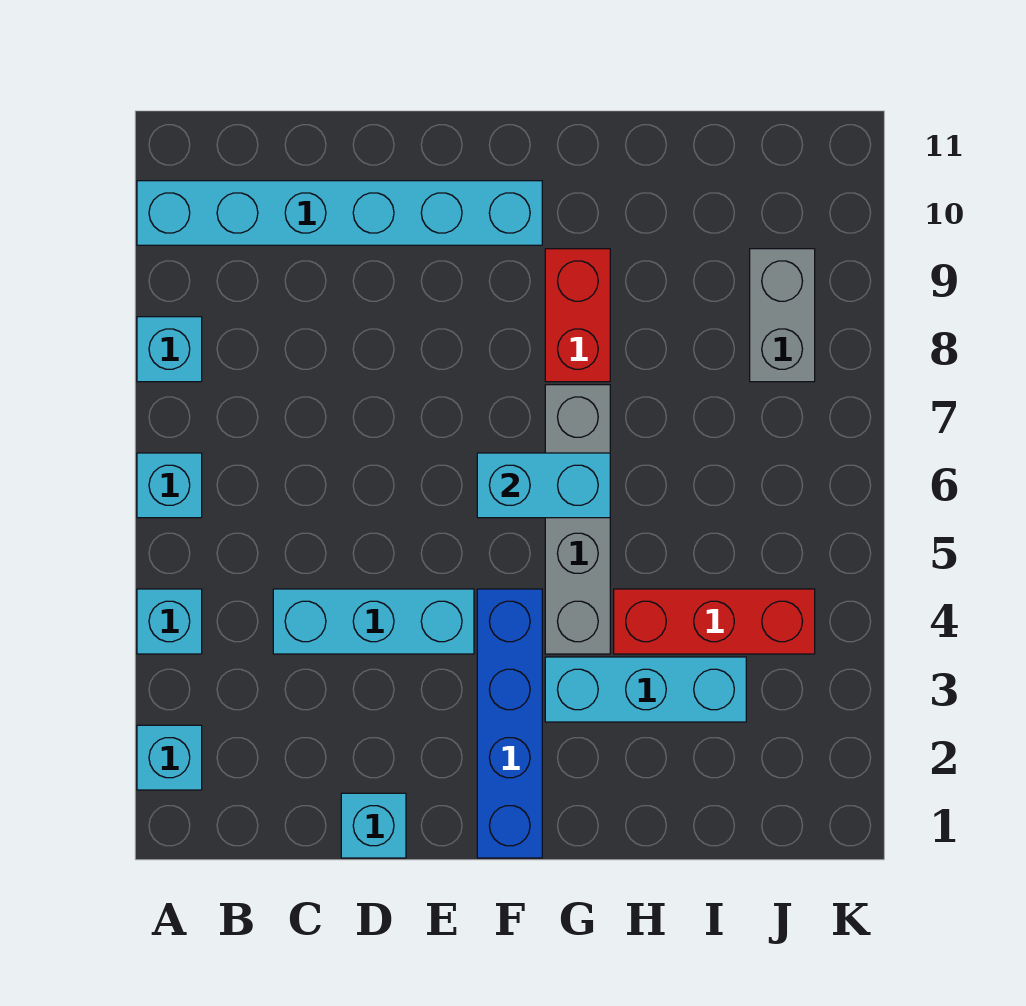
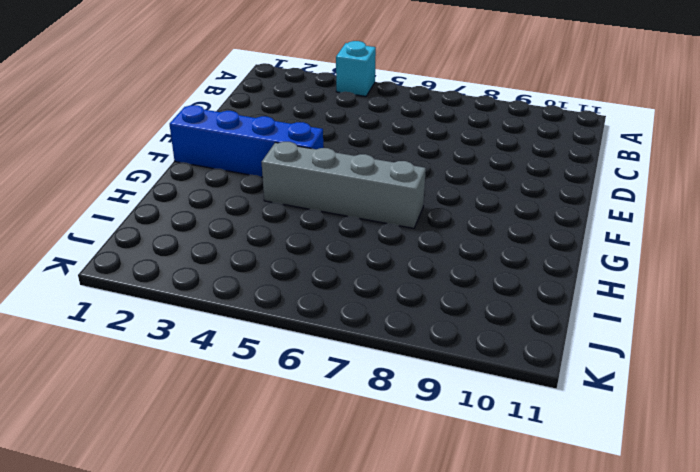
none -> cyan brick A2 level 1
none -> cyan brick A6 level 1
none -> cyan brick A8 level 1

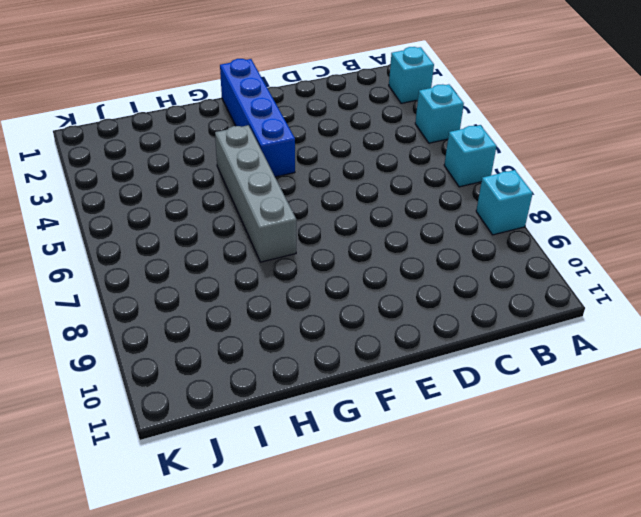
none -> cyan brick A10:F10 level 1
none -> cyan brick C4:E4 level 1
none -> cyan brick D1 level 1

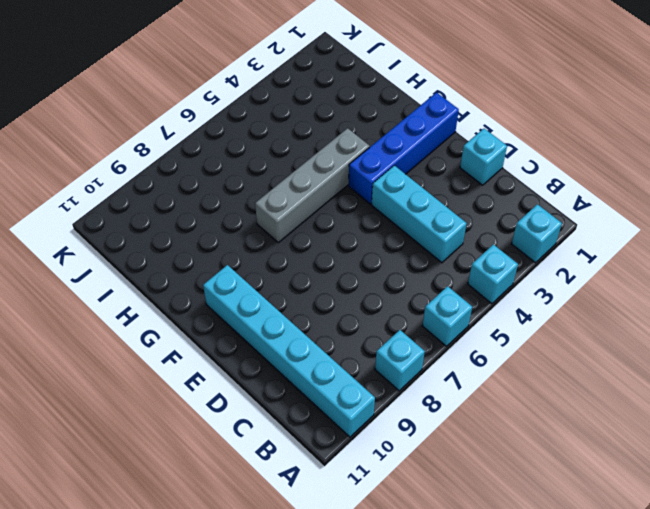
none -> cyan brick G3:I3 level 1
none -> red brick G8:G9 level 1
none -> red brick H4:J4 level 1

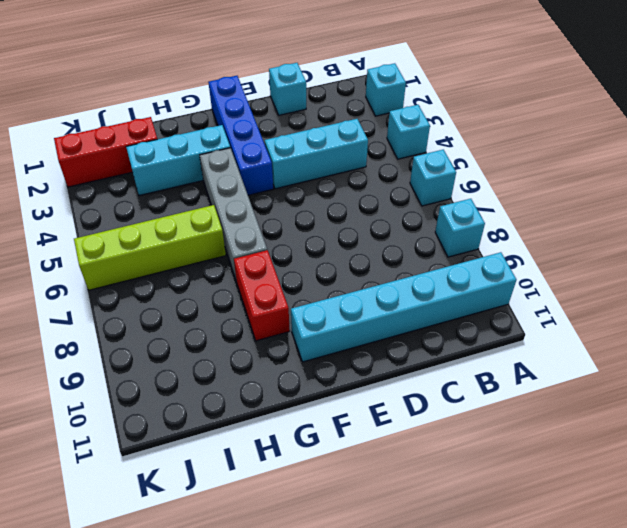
lime brick H6:K6 level 1 -> none
red brick I2:K2 level 1 -> red brick H4:J4 level 1
none -> grey brick J8:J9 level 1
none -> cyan brick F6:G6 level 2

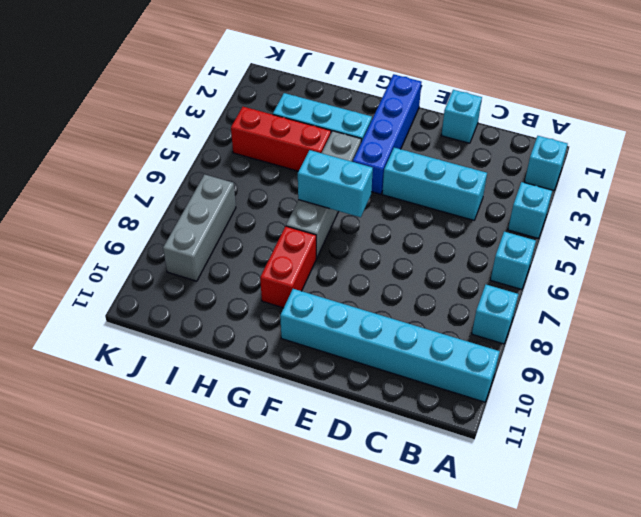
grey brick J7:J9 level 1 -> grey brick J8:J9 level 1

